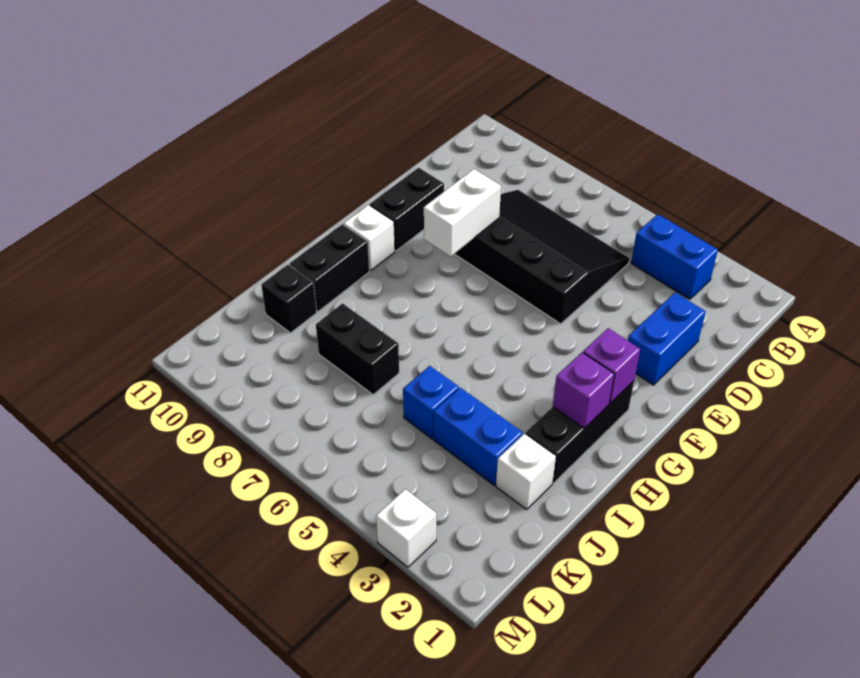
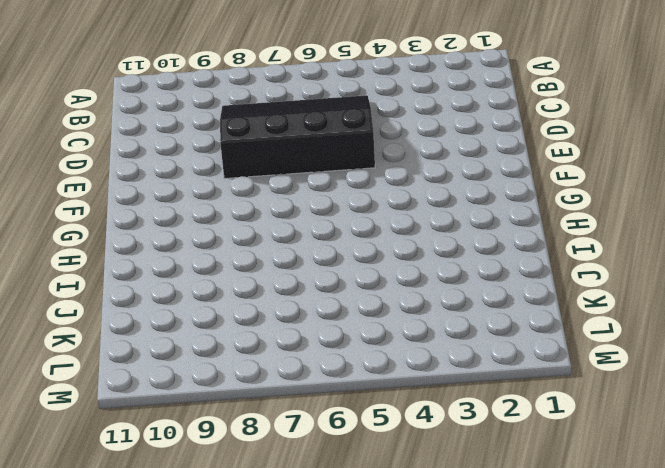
none -> blue brick B3:B4 level 1
none -> blue brick D2:E2 level 1
none -> black brick E10:F10 level 1

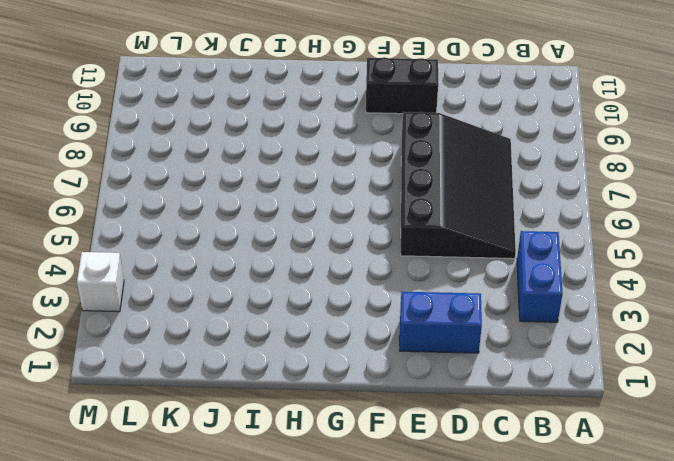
none -> black brick G2:I2 level 1
none -> white brick G10 level 1
none -> black brick H10:I10 level 1

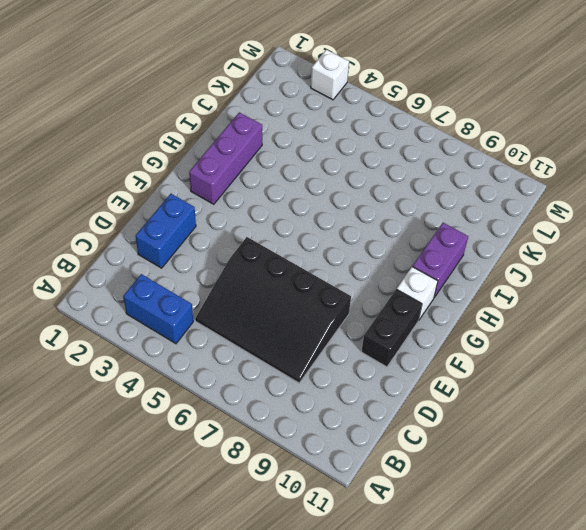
purple brick G2:I2 level 1 -> black brick G2:I2 level 1
purple brick H10:I10 level 1 -> black brick H10:I10 level 1
none -> white brick J2 level 1
none -> blue brick J3:J4 level 1
none -> blue brick J5 level 1

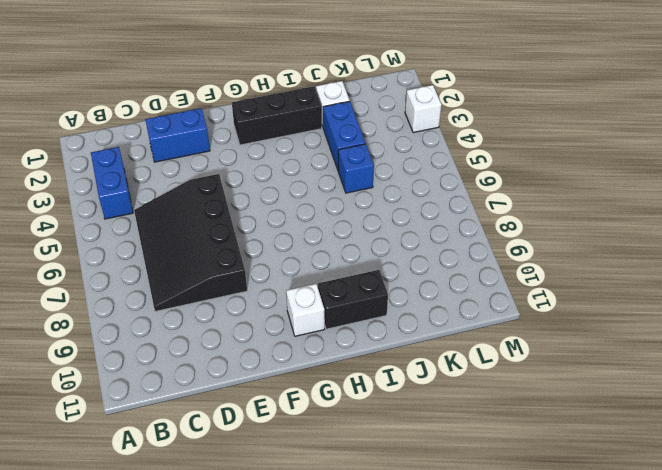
none -> black brick E10:F10 level 1
none -> black brick J7:J8 level 1
none -> black brick J10 level 1

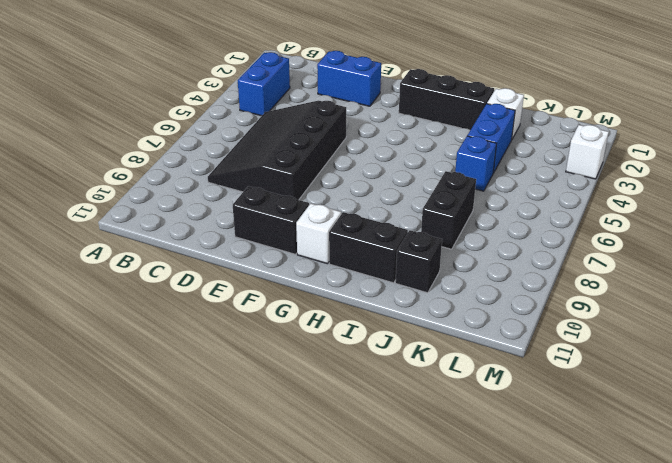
none -> white brick E8:F8 level 2
none -> purple brick G2 level 2
none -> purple brick H2 level 2

